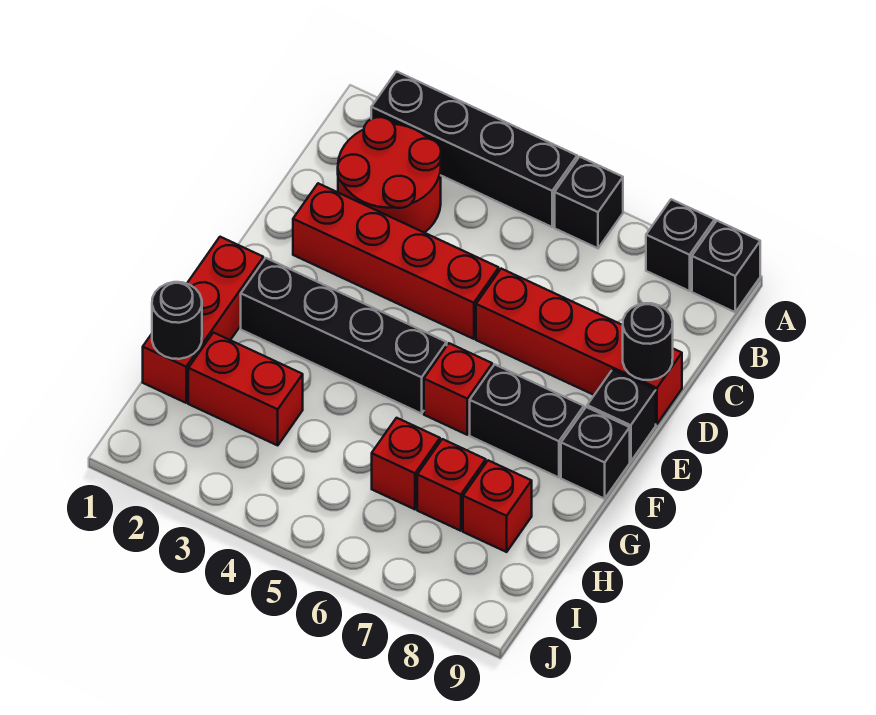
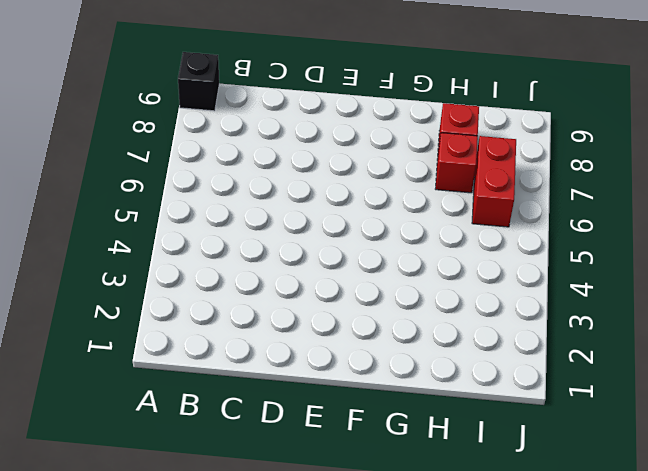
red brick I6:I7 level 1 -> red brick H2:H3 level 1
none -> black brick A2:A5 level 1
none -> black brick A6 level 1
none -> black brick A8 level 1

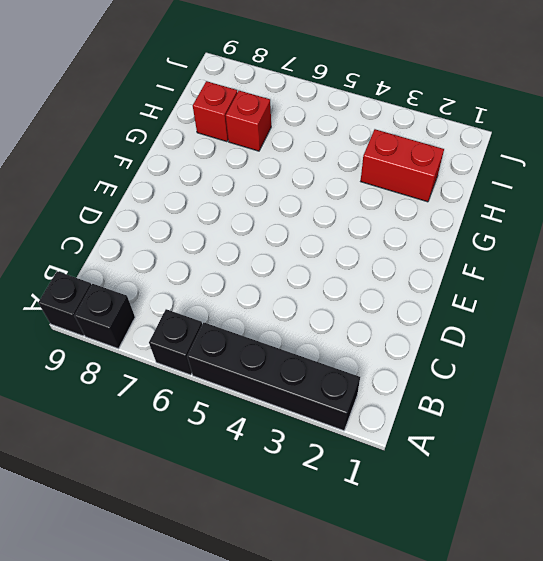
none -> red round brick B2:C3 level 1
none -> red brick D2:D5 level 1
none -> red brick D6:D9 level 1

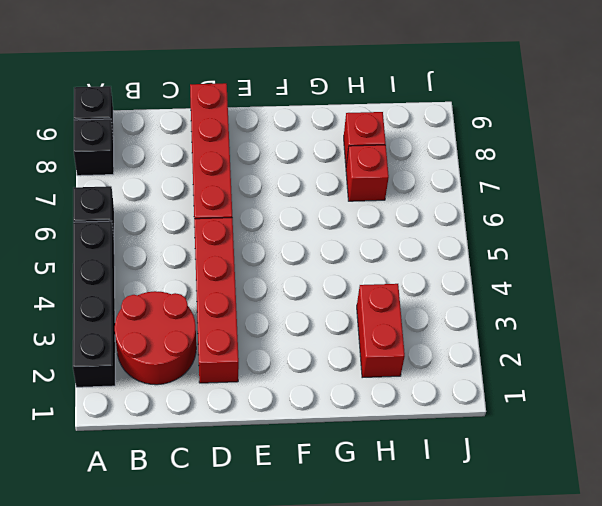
none -> black brick E9 level 1
none -> red brick F1:H1 level 1
none -> black brick F2:F5 level 1

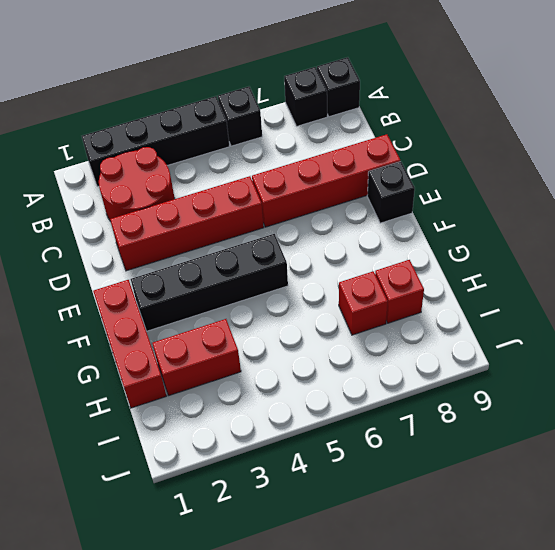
none -> red brick F6 level 1
none -> black brick F7:F8 level 1
none -> black brick F9 level 1

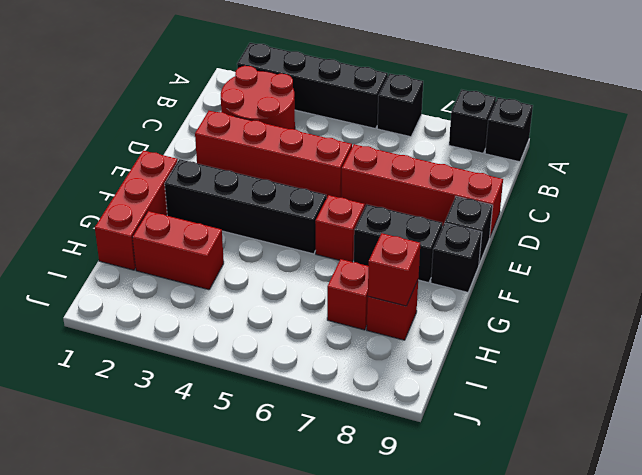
red brick H8 level 2 -> red brick H6 level 1
none -> black round brick D9 level 2
none -> black round brick H1 level 2

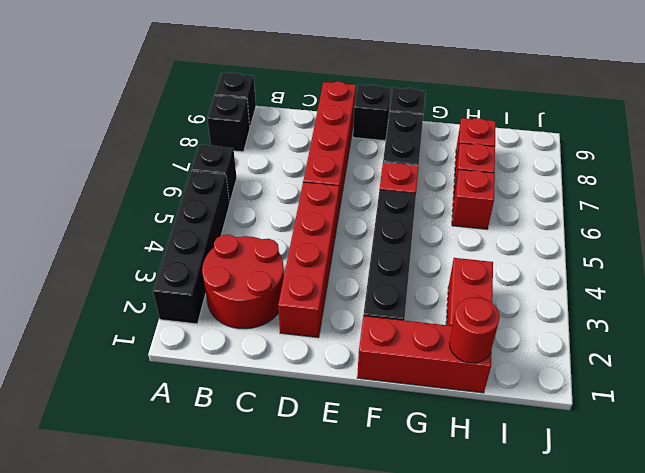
red round brick H1 level 2 -> black round brick H1 level 2
none -> black round brick D9 level 2

